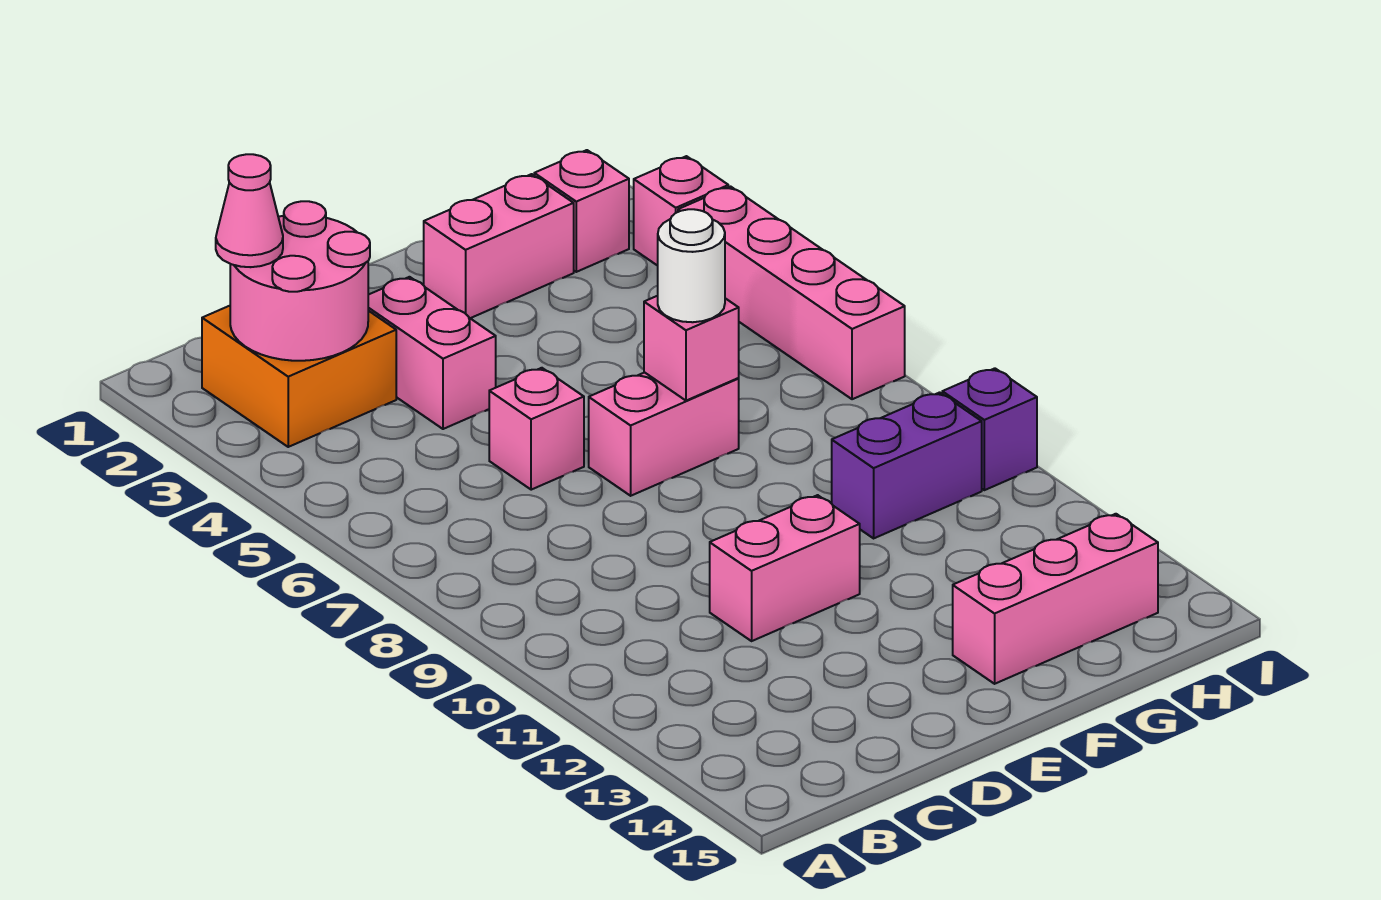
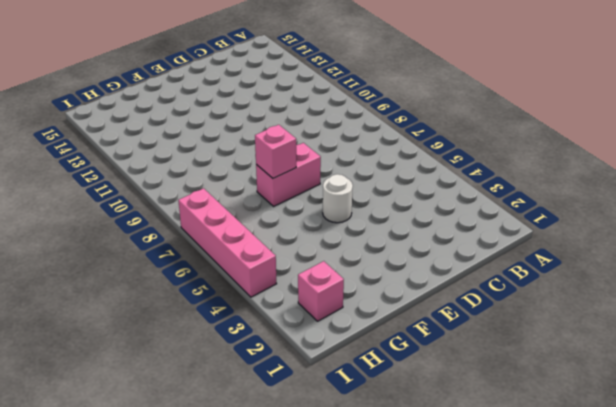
white round brick E5 level 1 -> white round brick F7 level 3
none -> orange brick B2:C3 level 1
none -> pink brick D3:D4 level 1
none -> pink brick D6 level 1

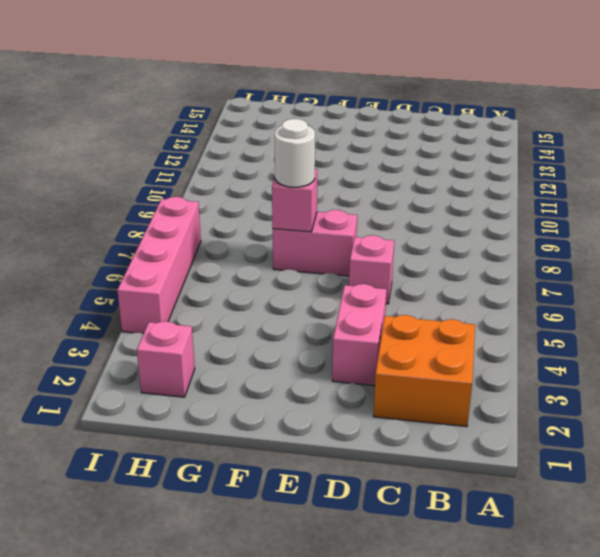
none -> pink brick D11:E11 level 1
none -> pink brick F2:G2 level 1
none -> pink brick F14:H14 level 1

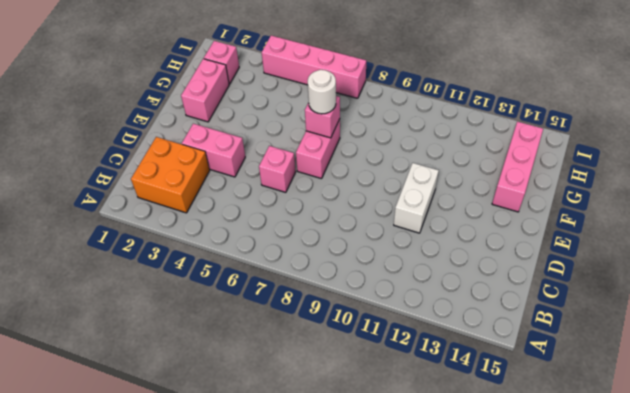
white brick D11:E11 level 1 -> pink brick D11:E11 level 1
none -> purple brick G10:H10 level 1
none -> pink brick I3 level 1
none -> purple brick I10 level 1

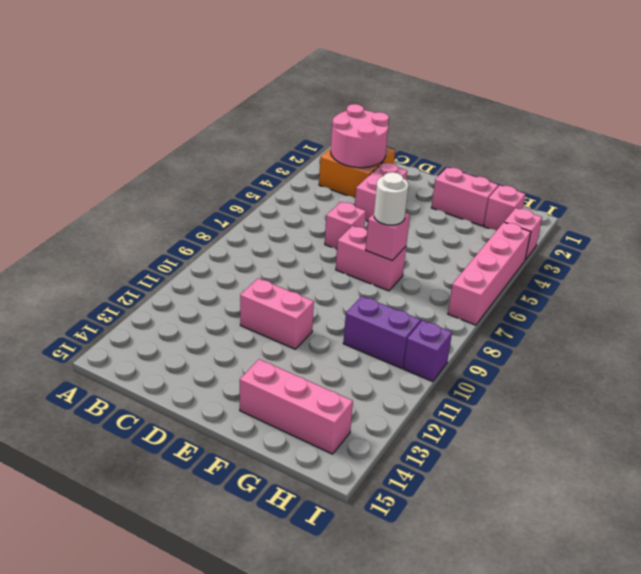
none -> pink cone B2 level 3

